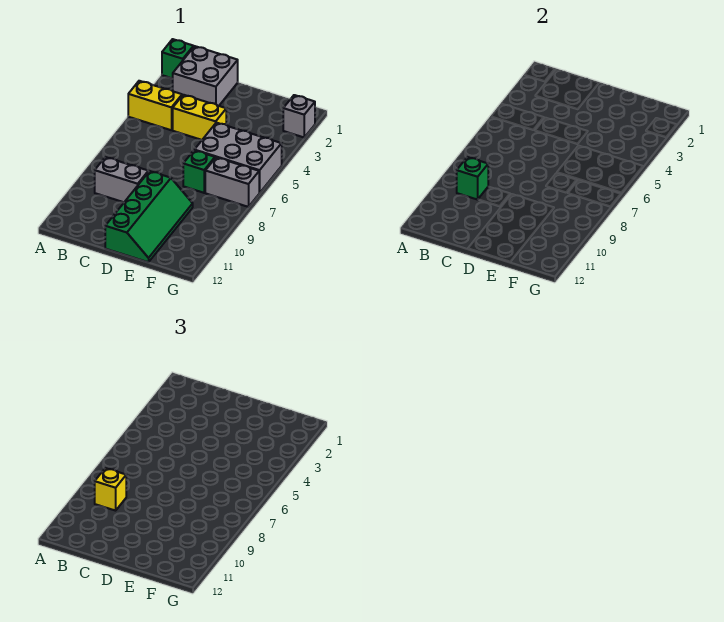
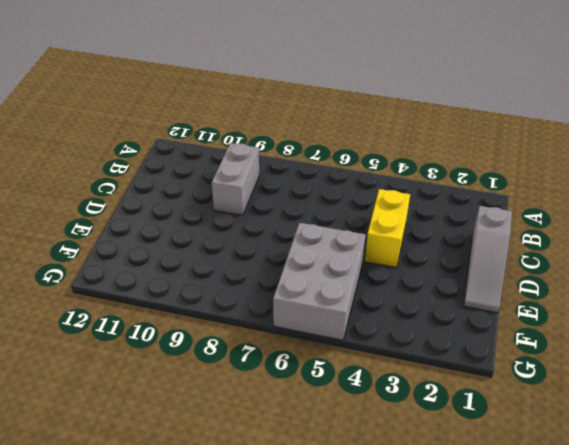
grey slope C1:E1 level 1 top C -> grey brick B1:C2 level 1
none -> green brick A1 level 1
none -> yellow brick A4:B4 level 1
none -> green slope D9:E12 level 1 top D

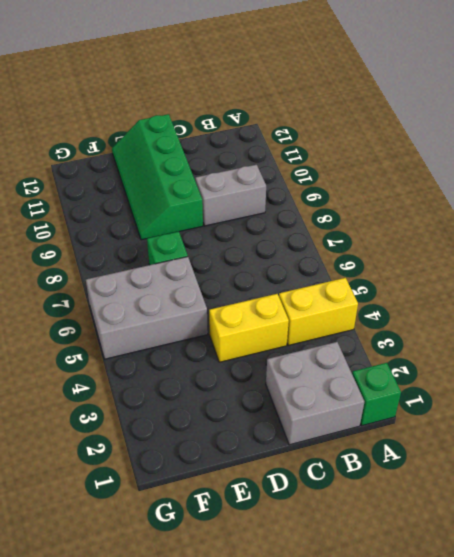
none -> grey brick F7:G7 level 1
none -> grey brick G2 level 1
none -> green brick B9 level 2

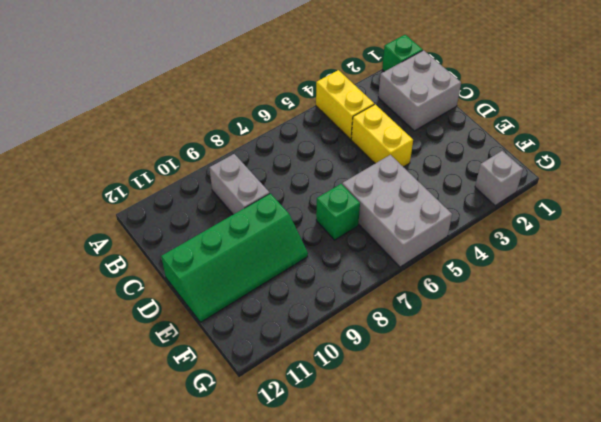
none -> grey brick F7:G7 level 1
none -> green brick B9 level 2
none -> yellow brick B9 level 3

